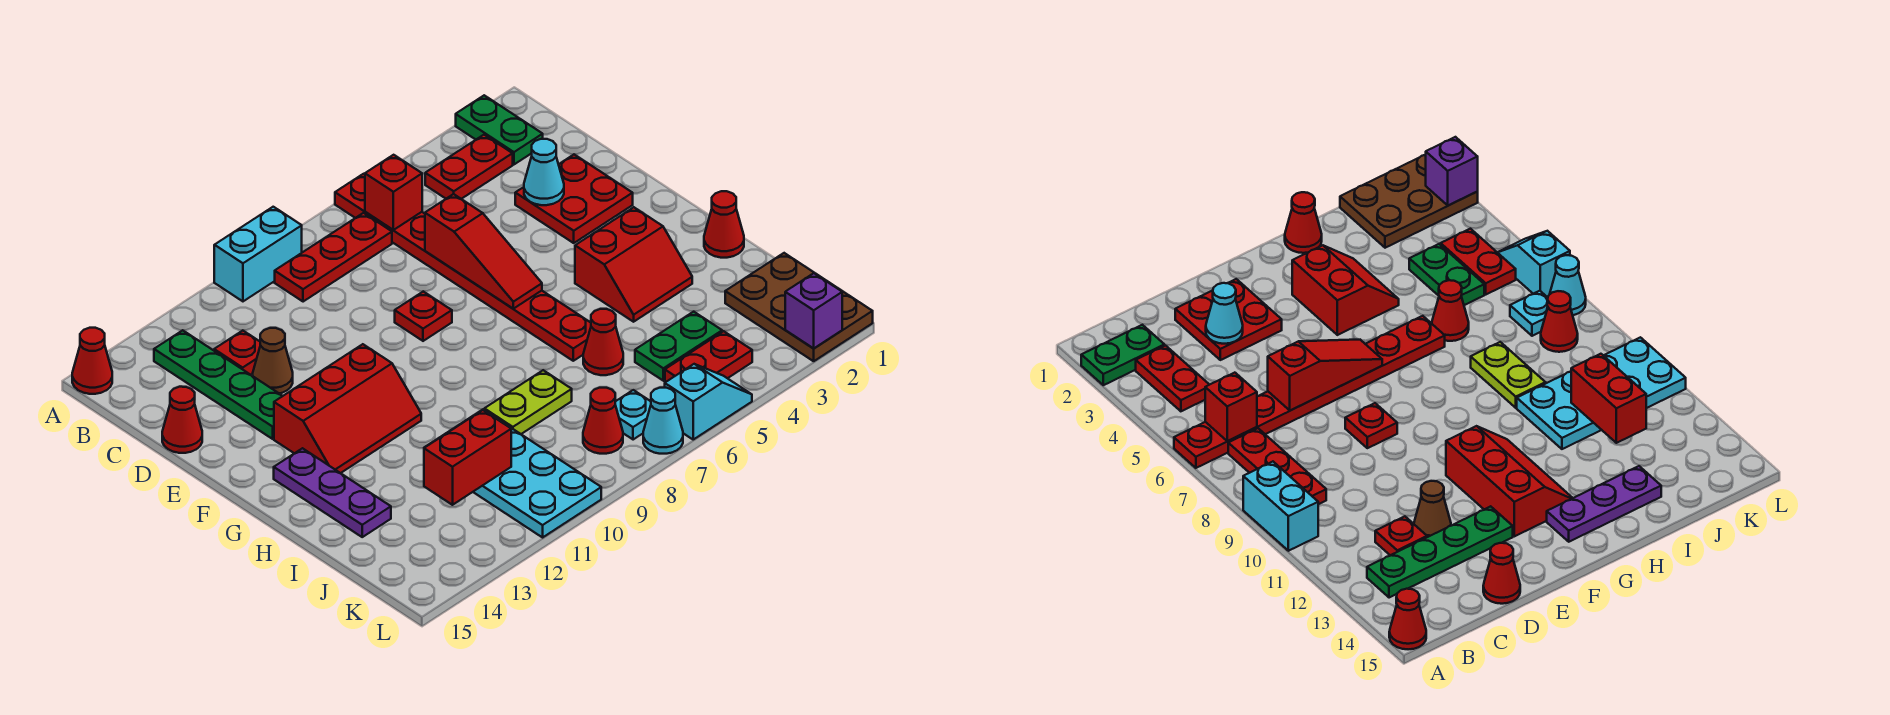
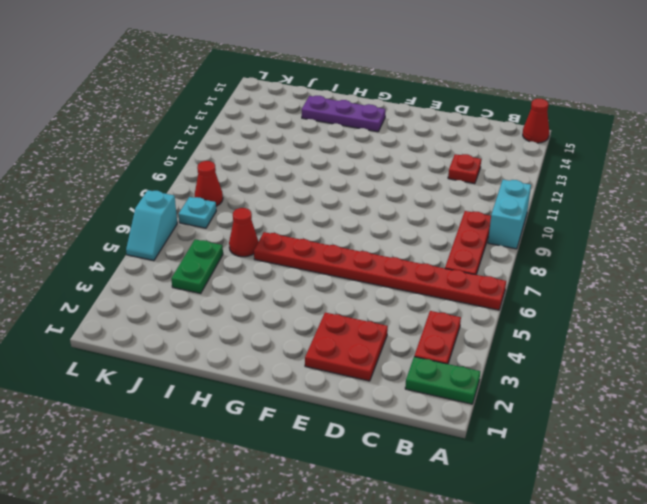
none -> green plate B13:E13 level 1
none -> brown cone D12 level 1
none -> red cone D15 level 1
none -> red plate E8 level 1

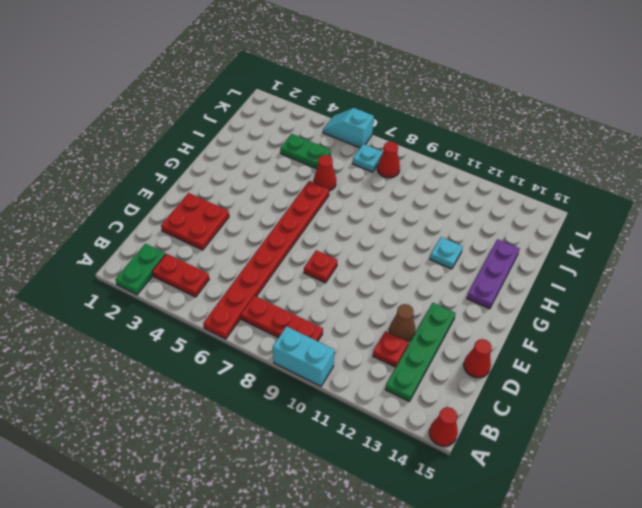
cyan plate H12 level 1 -> none
none -> red slope F11:G13 level 1 top F
none -> red slope G3:H4 level 1 top G
none -> red cone H1 level 1
none -> lime plate I8:I9 level 1

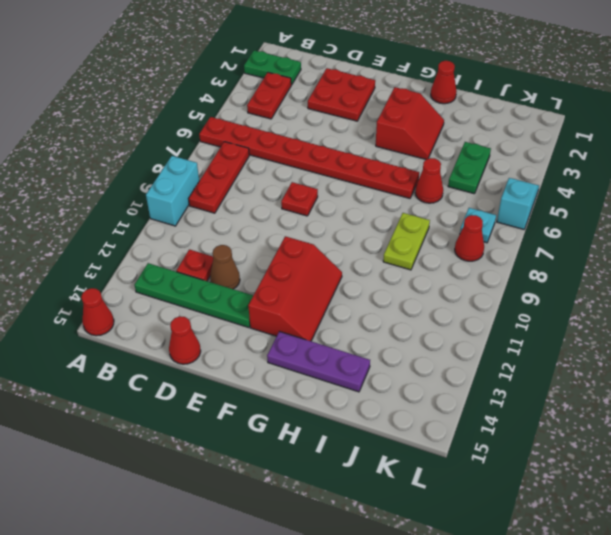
none -> cyan plate I10:L11 level 1
none -> brown plate J1:L2 level 1
none -> red plate K4:K5 level 1
none -> cyan cone L7 level 1

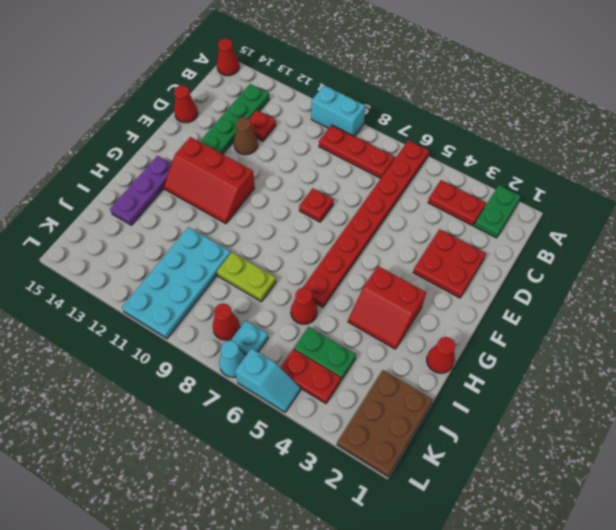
none -> red brick B6 level 2
none -> cyan cone D3 level 2
none -> red slope D6:F6 level 2 top D
none -> red brick J11:J12 level 2

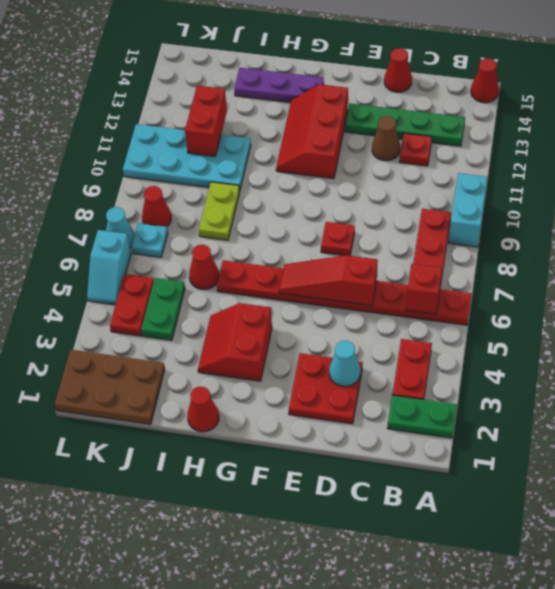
none -> purple brick L2 level 2

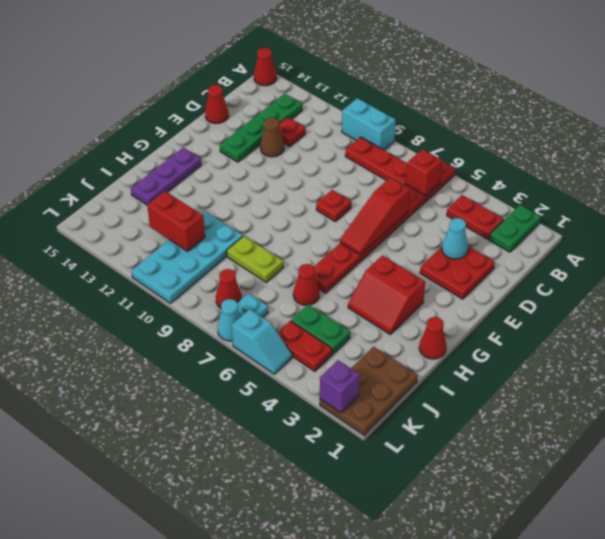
none -> red slope F11:G13 level 1 top F

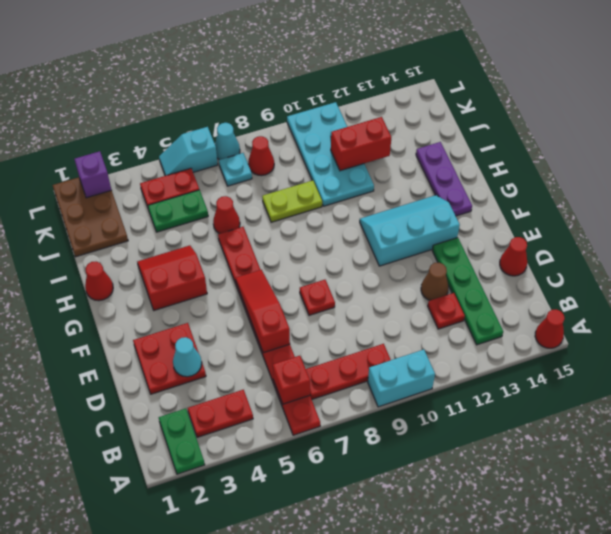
cyan slope F11:G13 level 1 top F -> red slope F11:G13 level 1 top F

